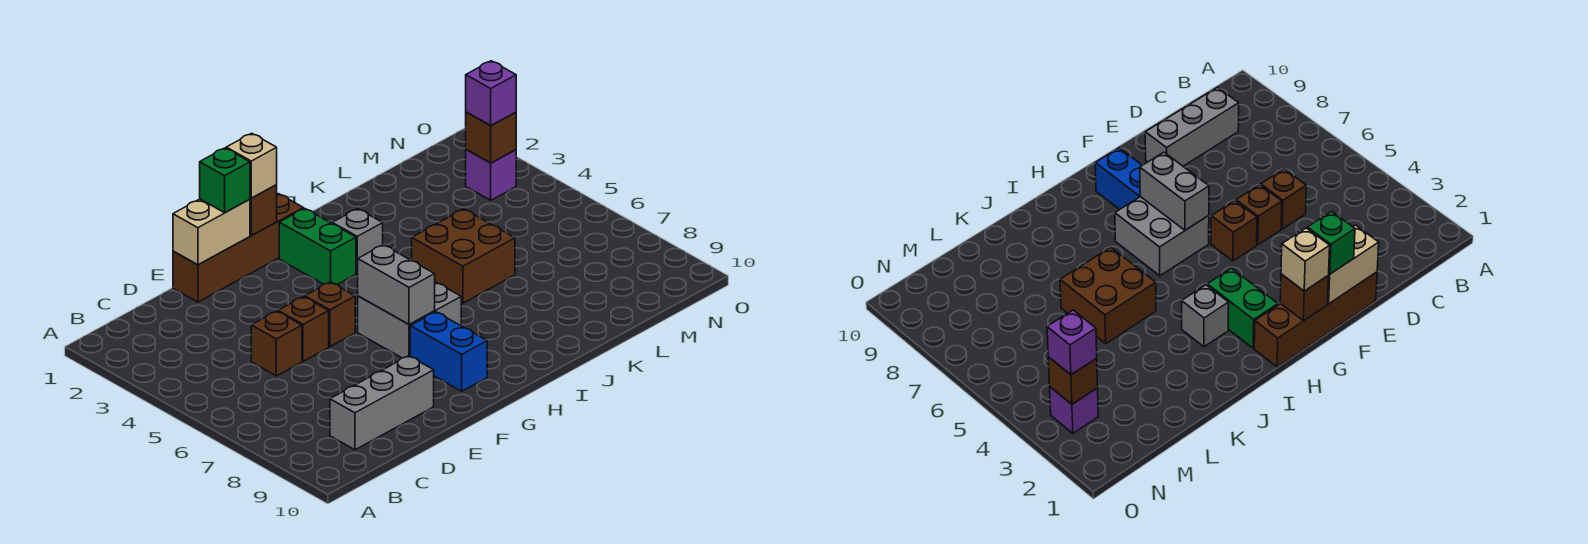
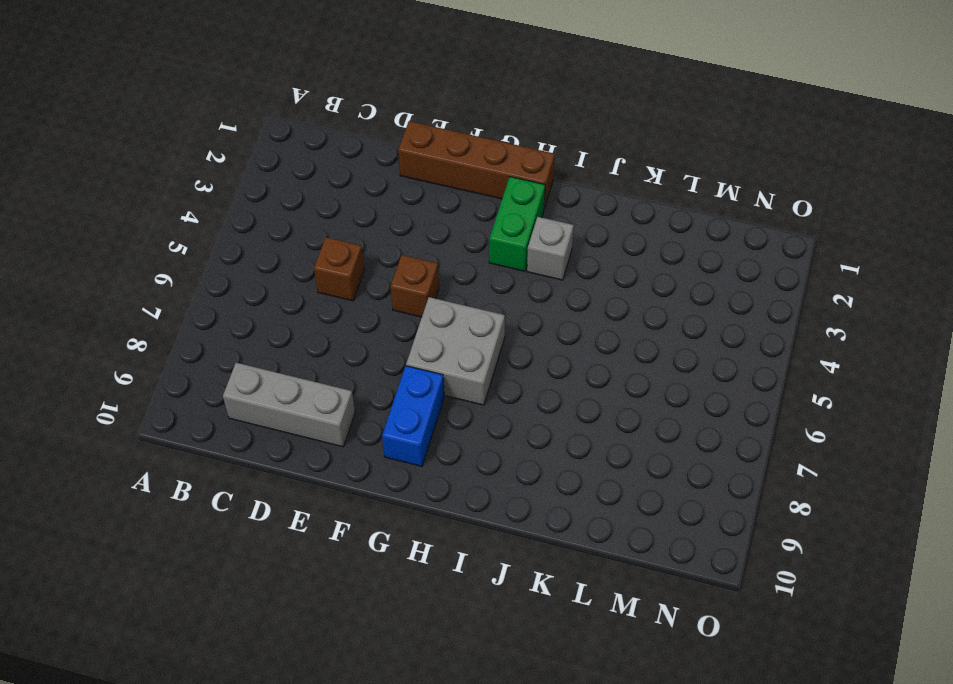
none -> brown brick E5 level 1
none -> brown brick J5:K6 level 1
none -> purple brick N3 level 1

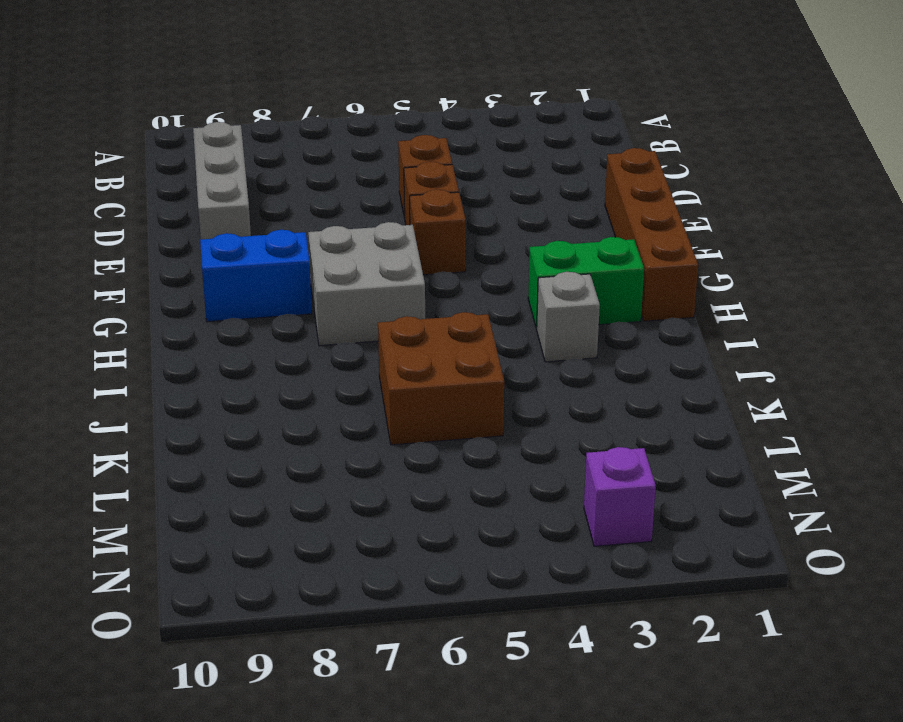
none -> tan brick E1:F1 level 2
none -> brown brick G1 level 2
none -> grey brick G6:G7 level 2

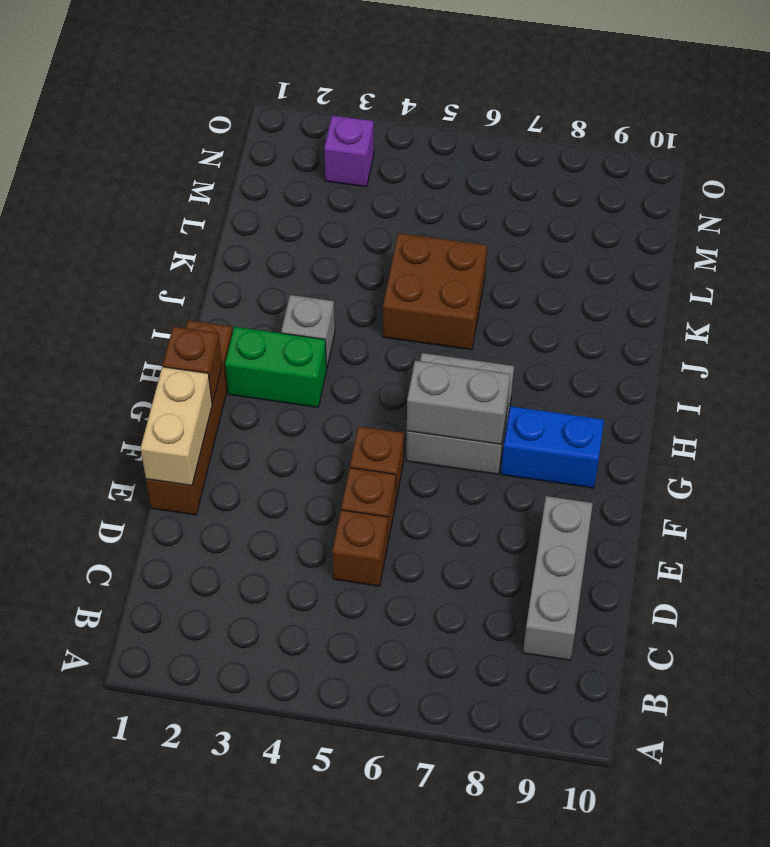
none -> brown brick N3 level 2
none -> green brick F1 level 3
none -> tan brick G1 level 3

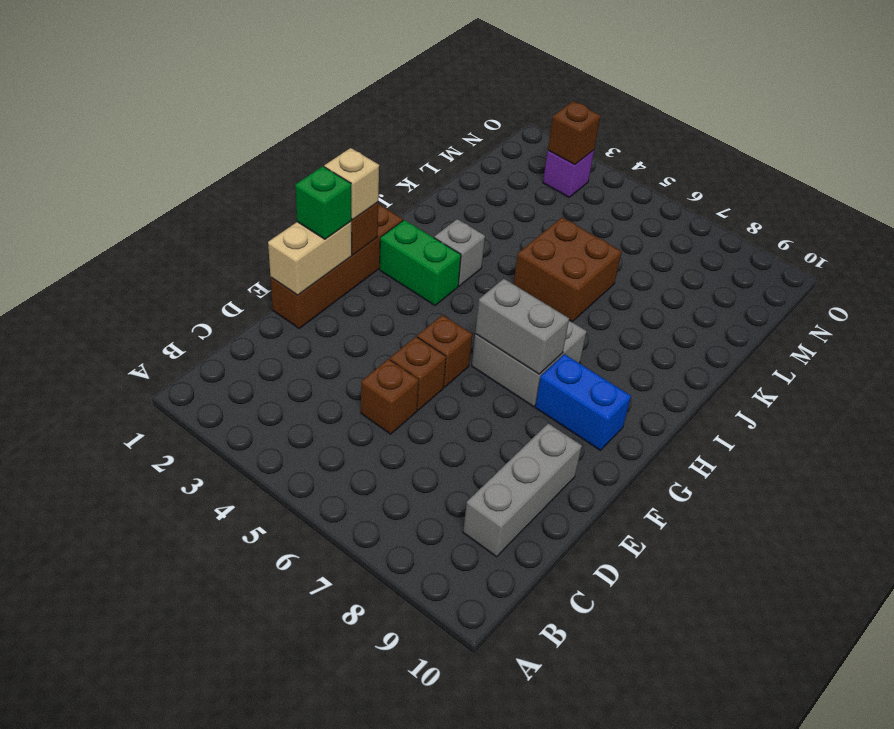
none -> purple brick N3 level 3

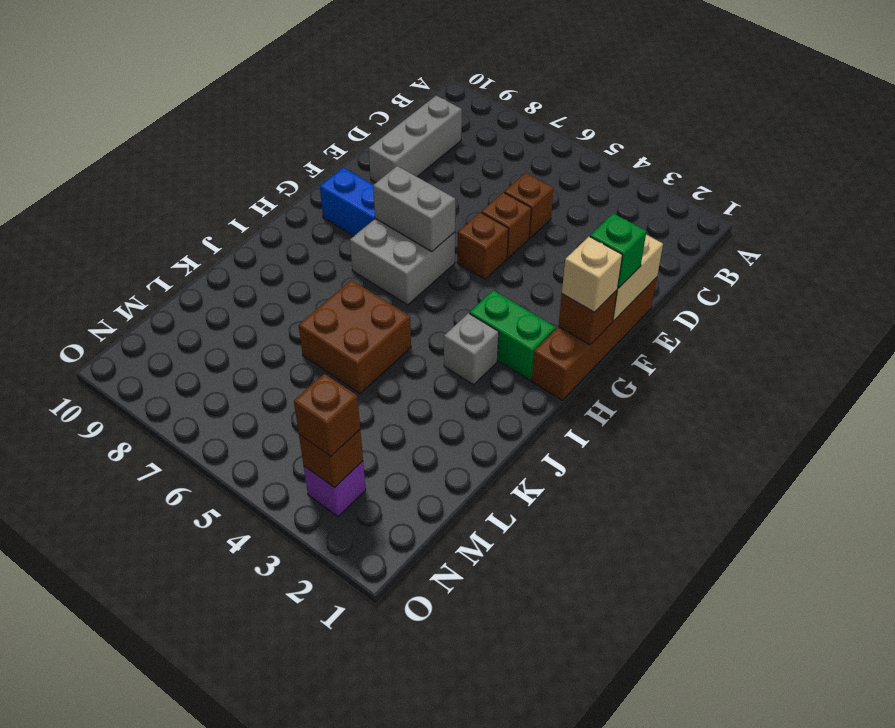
brown brick N3 level 3 -> purple brick N3 level 3

